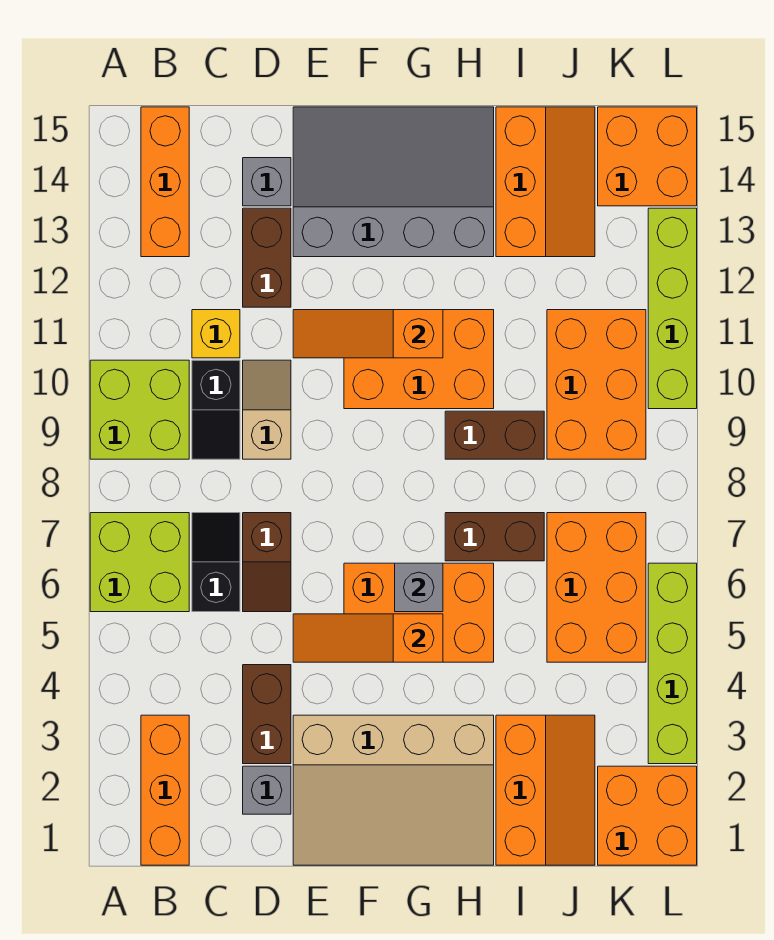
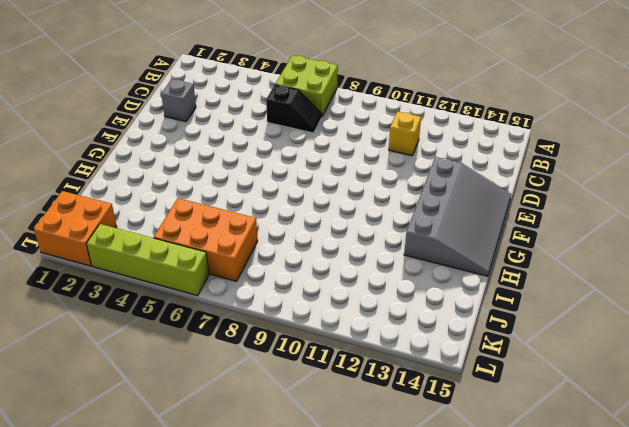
none -> lime brick A9:B10 level 1
none -> orange brick B1:B3 level 1
none -> orange brick B13:B15 level 1
none -> black slope C9:C10 level 1 top 10

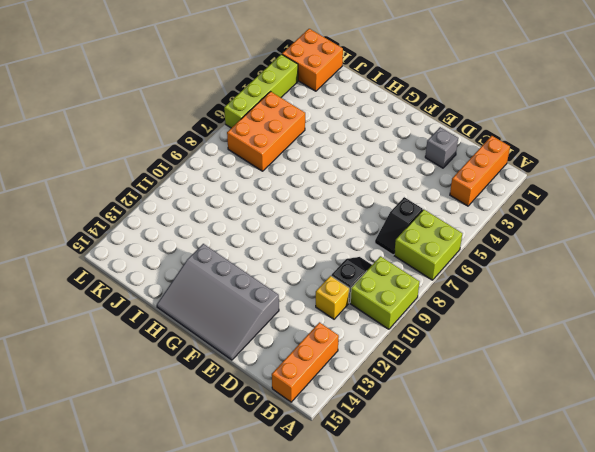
none -> brown brick D3:D4 level 1
none -> brown slope D6:D7 level 1 top 7
none -> tan slope D9:D10 level 1 top 9
none -> brown brick D12:D13 level 1

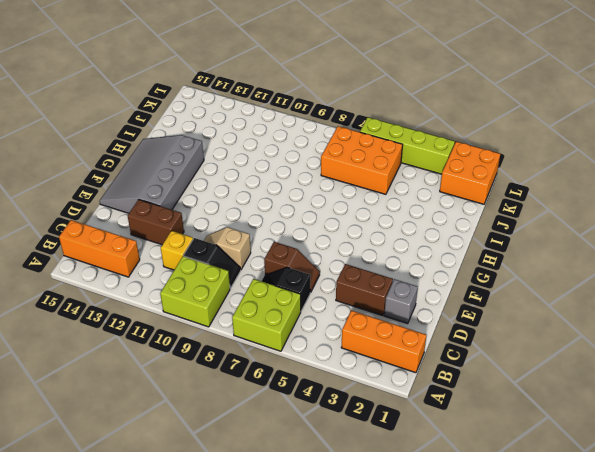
none -> grey brick D14 level 1
none -> tan slope E1:H3 level 1 top 3
none -> orange brick F5:H6 level 1
none -> orange brick F10:H11 level 1

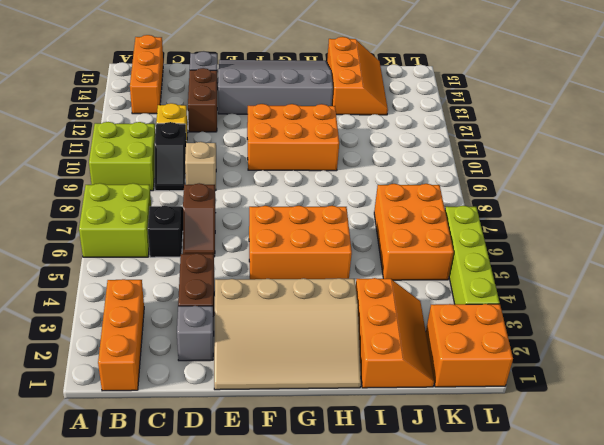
none -> brown brick H7:I7 level 1
none -> brown brick H9:I9 level 1
none -> orange brick J9:K11 level 1
none -> orange brick K14:L15 level 1

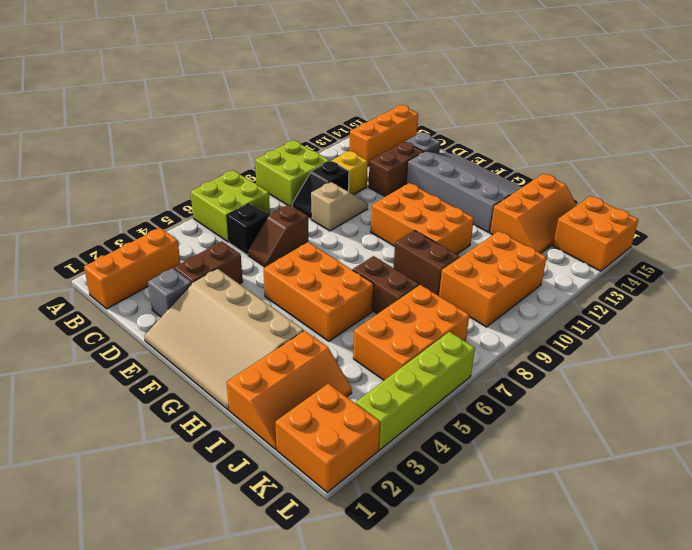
none -> lime brick L10:L13 level 1
none -> orange slope E5:G5 level 2 top G
none -> orange slope E11:G11 level 2 top G
none -> grey brick G6 level 2

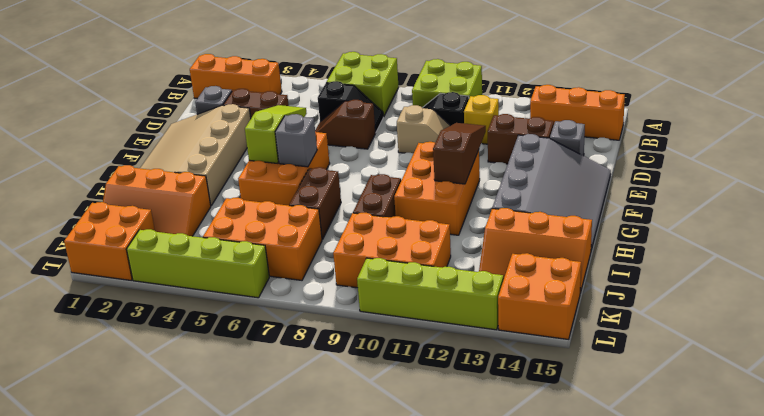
lime slope E5:G5 level 2 top G -> orange slope E5:G5 level 2 top G
brown slope E11:G11 level 2 top G -> orange slope E11:G11 level 2 top G

